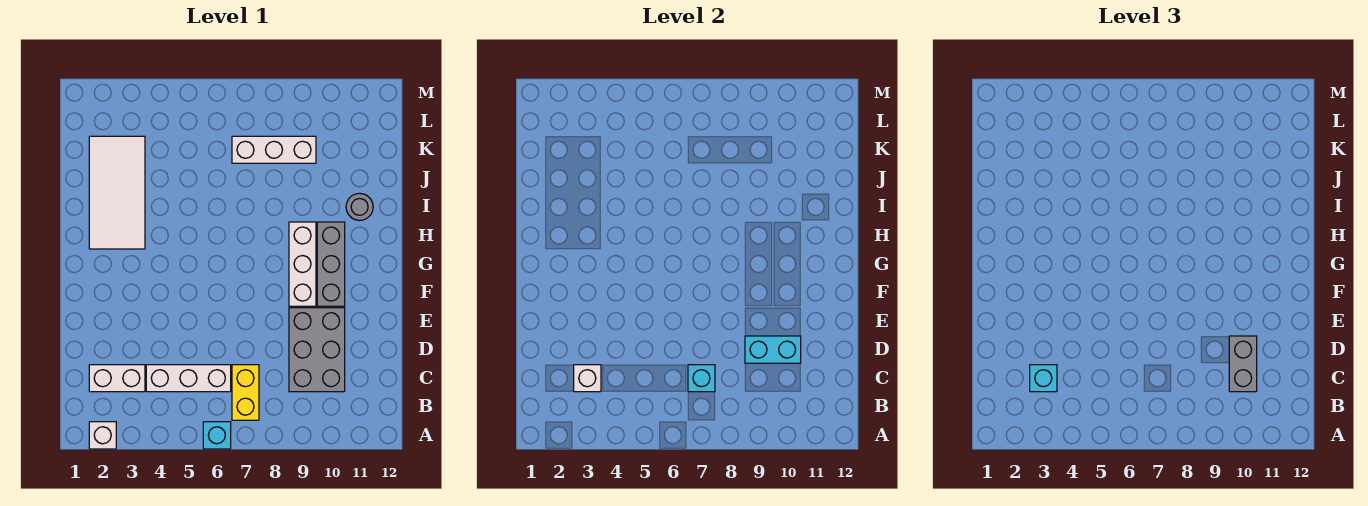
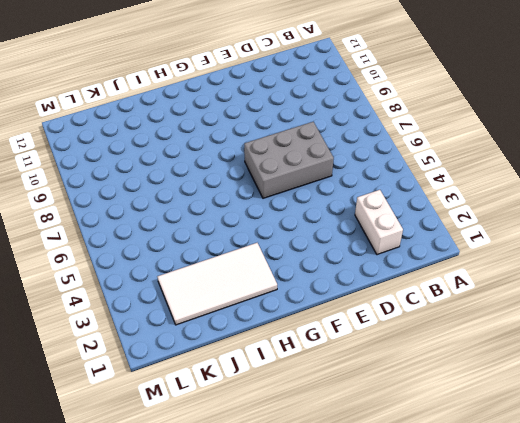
grey brick D6:F7 level 1 -> grey brick C9:E10 level 1
none -> white brick A2 level 1
none -> cyan brick A6 level 1
none -> yellow brick B7:C7 level 1

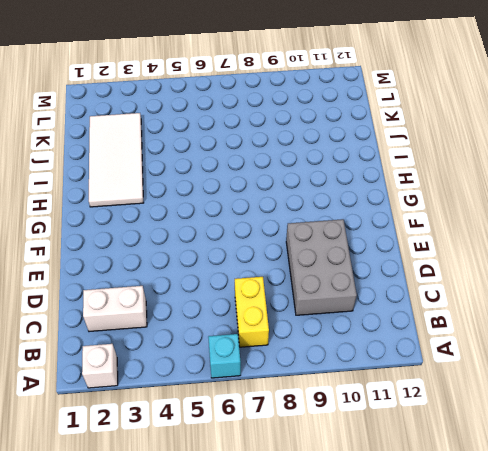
none -> white brick C4:C6 level 1
none -> white brick F9:H9 level 1
none -> grey brick F10:H10 level 1

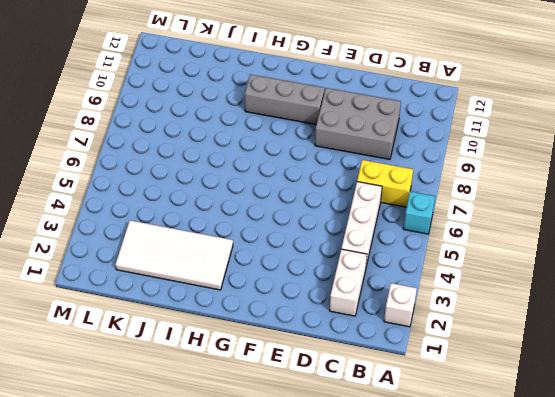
none -> white brick F9:H9 level 1
none -> grey round brick I11 level 1
none -> white brick K7:K9 level 1

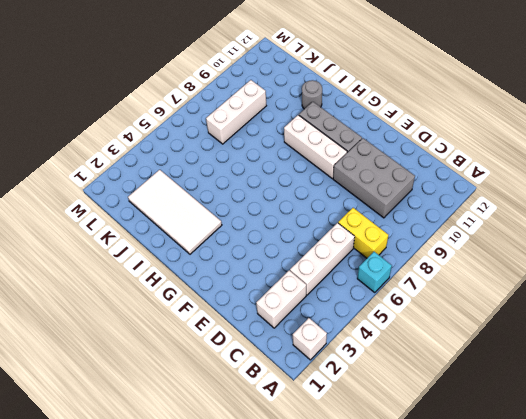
none -> white brick C3 level 2
none -> cyan brick C7 level 2
none -> cyan brick D9:D10 level 2

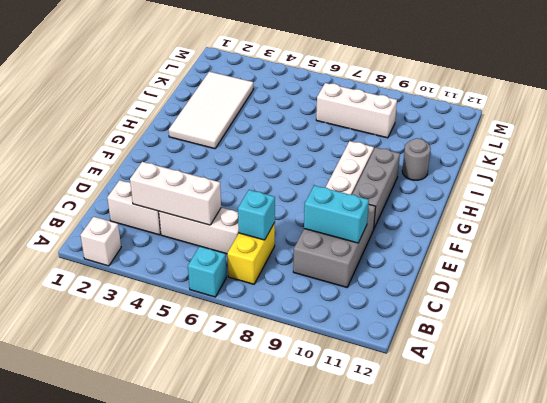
white brick C3:C5 level 2 -> white brick C3 level 2
none -> cyan brick C3 level 3
none -> grey brick C10:D10 level 3

